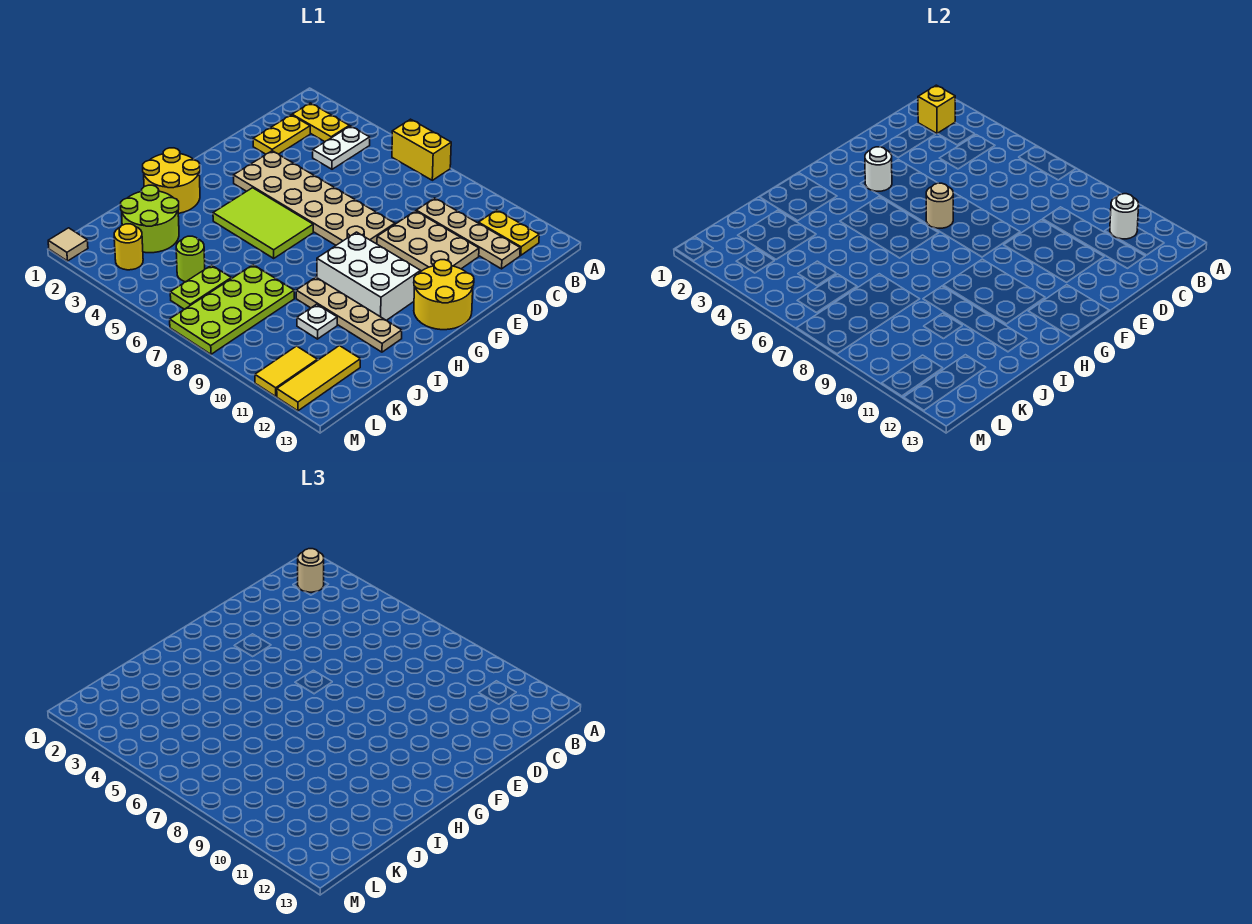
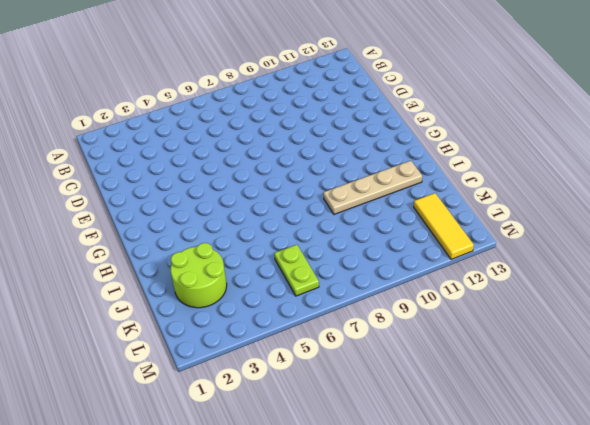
none -> yellow brick A6:A7 level 1
none -> yellow plate B2:B3 level 1
none -> white plate B4:C4 level 1

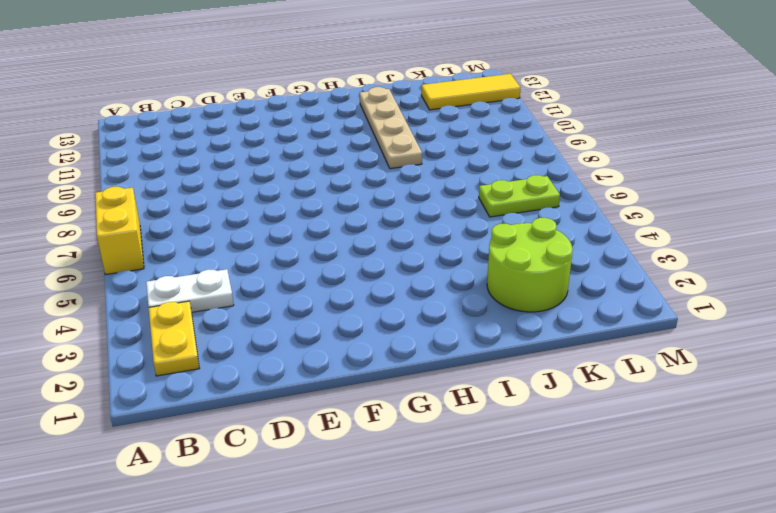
none -> yellow plate B11:B12 level 1
none -> yellow plate C2:D2 level 1
none -> tan plate C9:C12 level 1

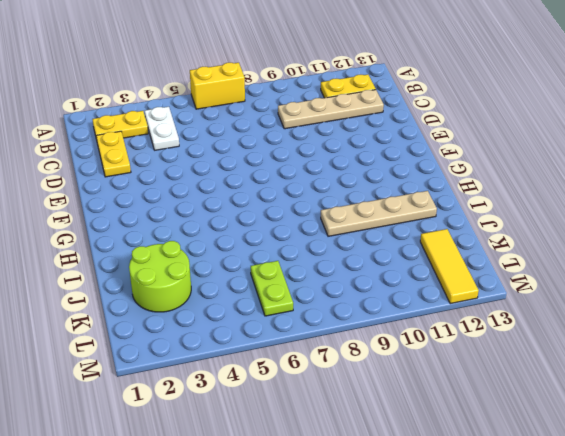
none -> tan plate D9:E11 level 1
none -> tan plate E3:F8 level 1
none -> yellow round brick F12:G13 level 1

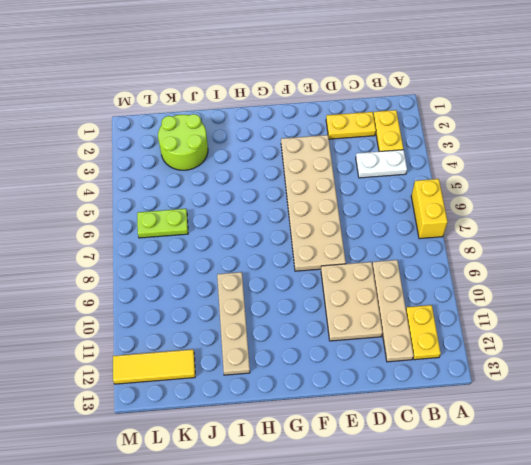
none -> yellow round brick F12:G13 level 1
none -> lime tile G4:H6 level 1
none -> white brick G9:H11 level 1

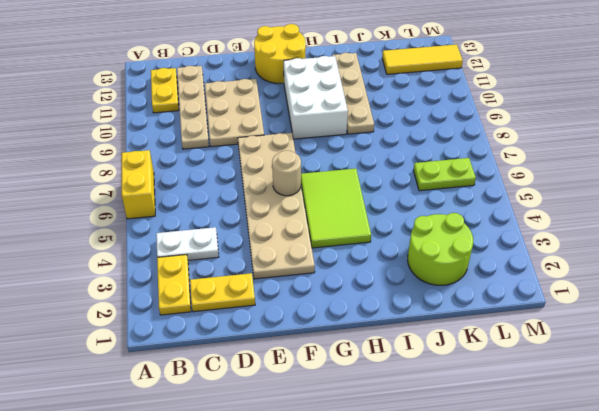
none -> yellow round brick H1:I2 level 1
none -> lime plate J7:M8 level 1
none -> white plate J10 level 1

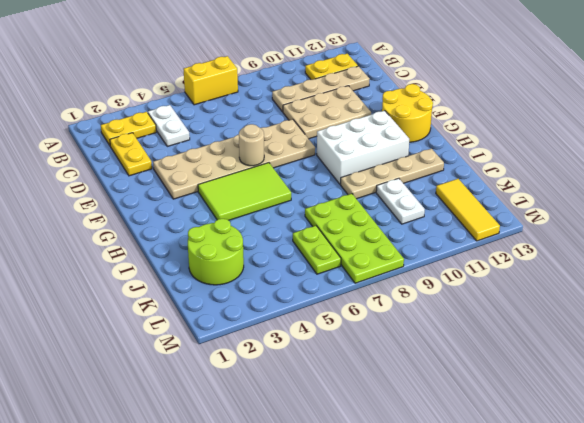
white plate J10:K10 level 1 -> white plate J10 level 1
none -> yellow round brick H1:I2 level 1
none -> lime round brick K5 level 1
none -> yellow round brick L3 level 1

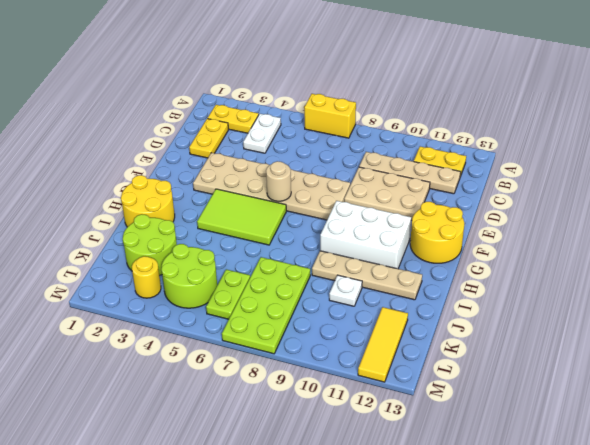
lime round brick K4:L5 level 1 -> lime round brick K5 level 1
none -> yellow tile L11:M11 level 1
none -> tan tile M1 level 1
none -> yellow brick B2 level 2

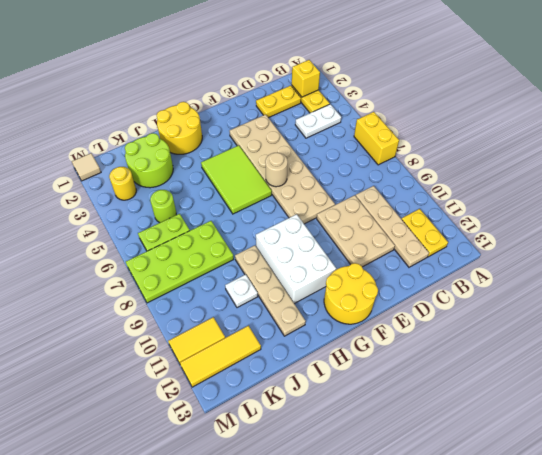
none -> white round brick B11 level 2
none -> white round brick F3 level 2
none -> tan round brick B2 level 3

